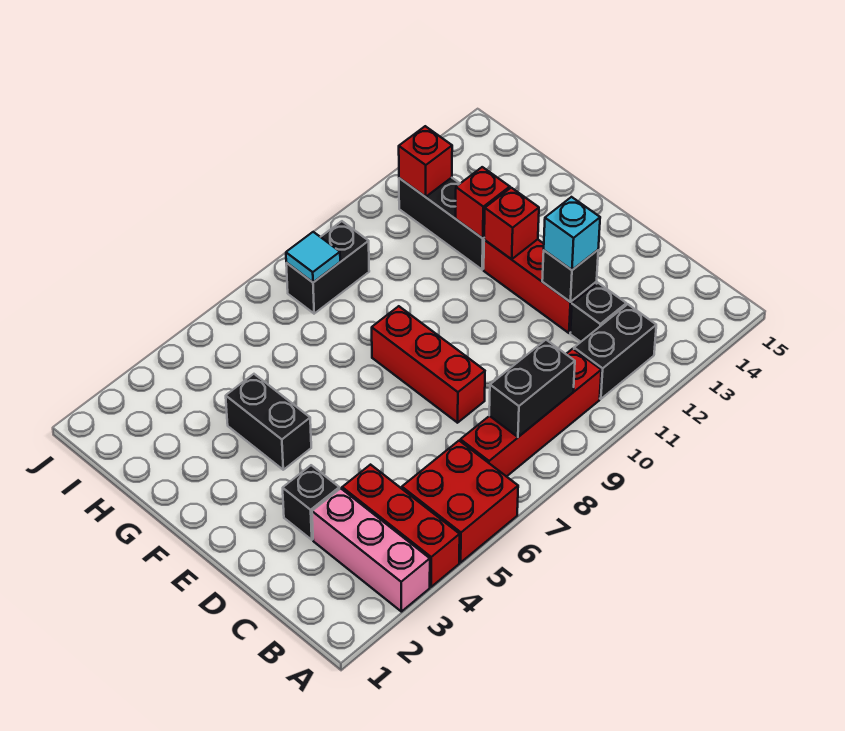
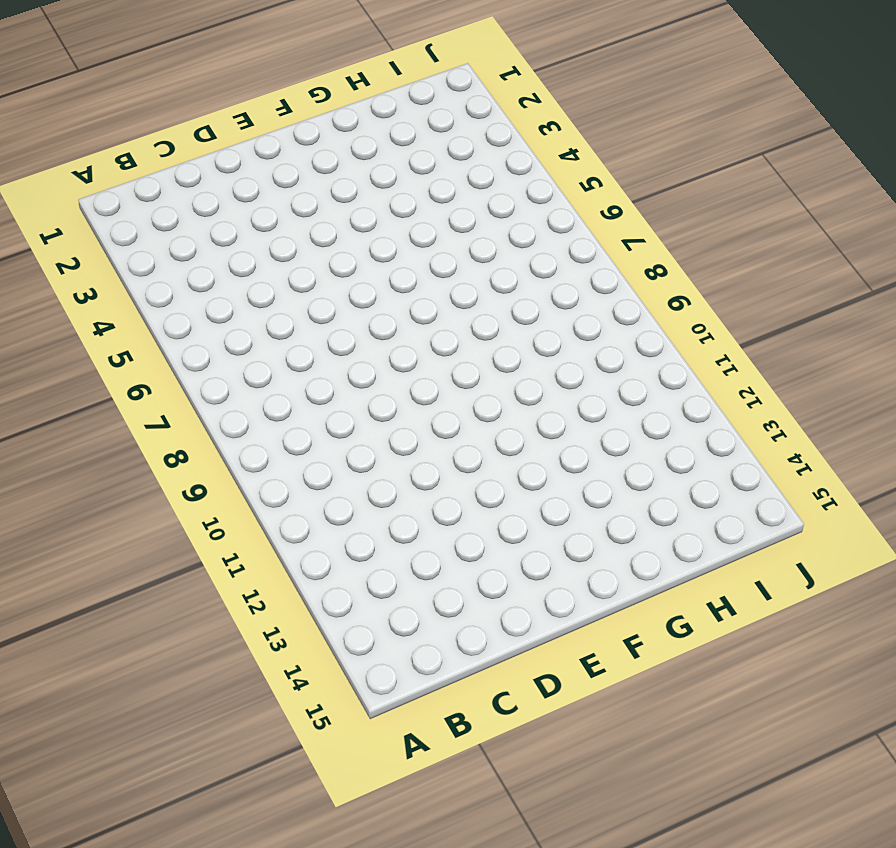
none -> pink brick A3:C3 level 1
none -> red brick A4:C4 level 1
none -> red brick A5:B6 level 1

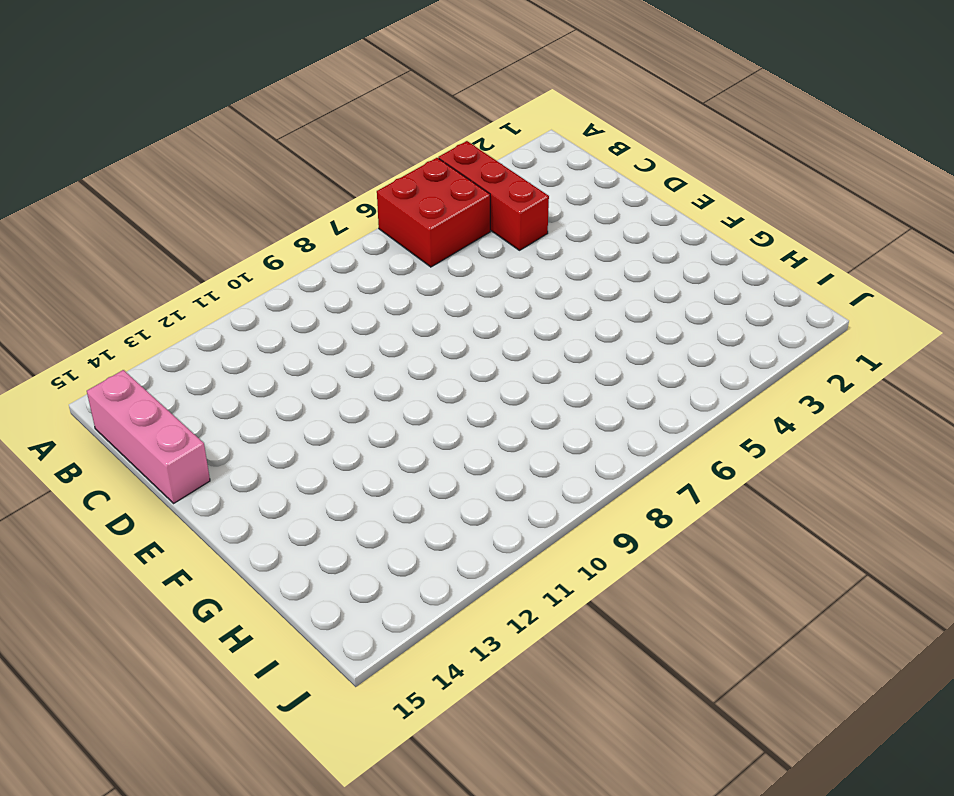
pink brick B15:D15 level 1 -> pink brick A3:C3 level 1
none -> red brick B7:B10 level 1
none -> black brick B11:B12 level 1
none -> black brick C12 level 1

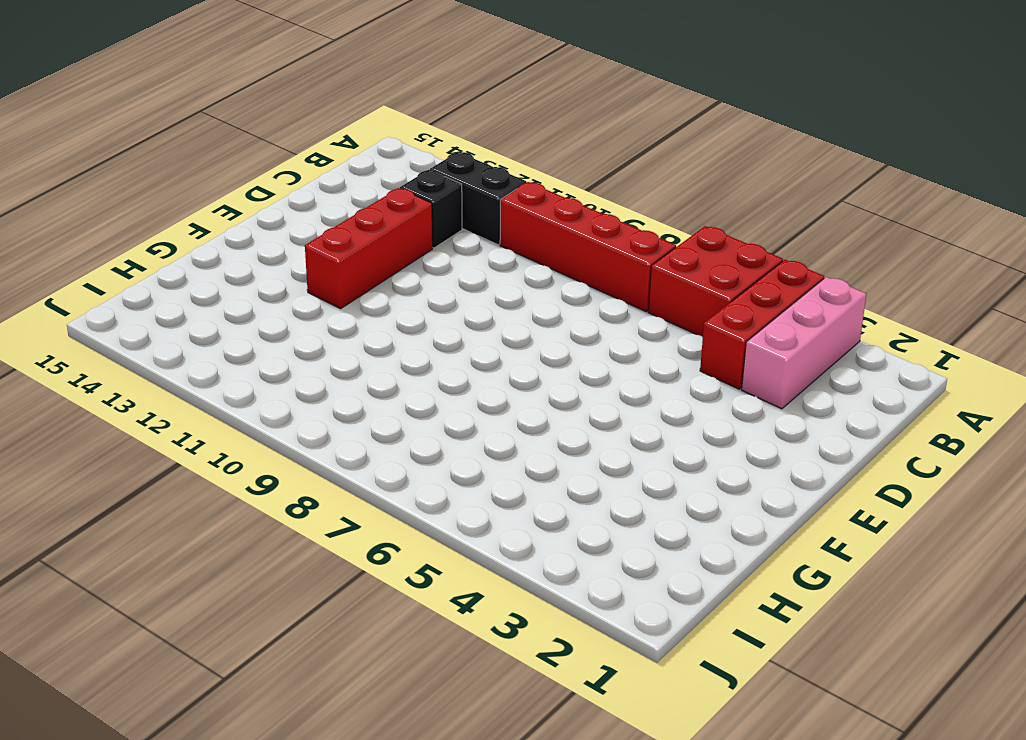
none -> black brick D3 level 1
none -> red brick D8:F8 level 1
none -> black brick F4:G4 level 1

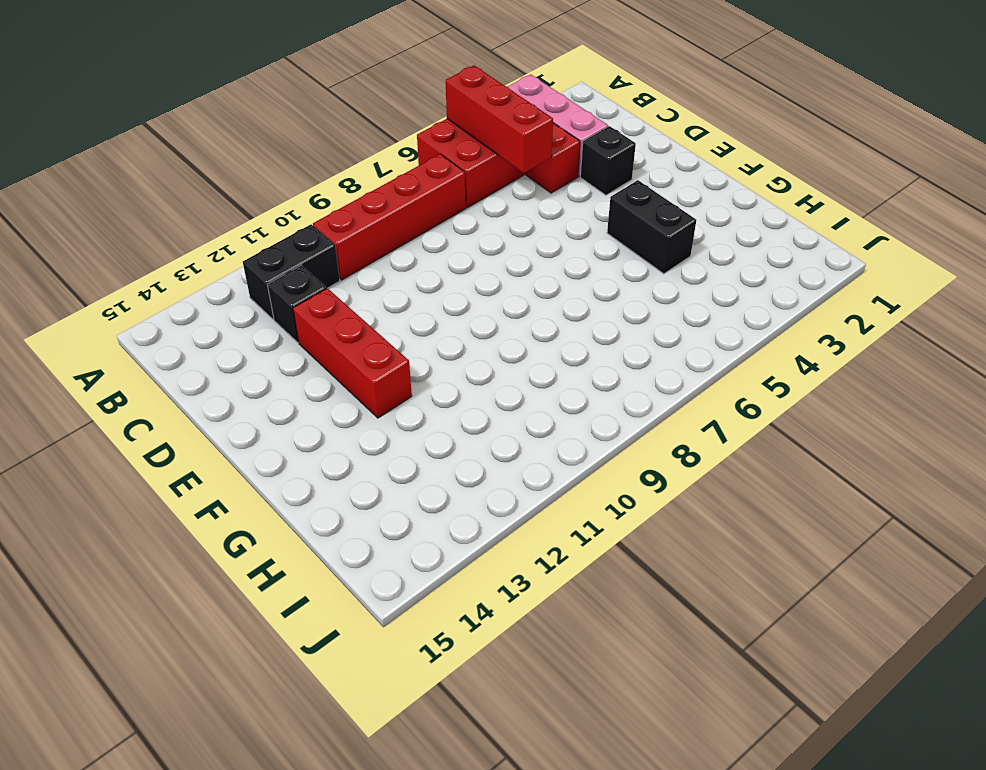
red brick A5:C5 level 2 -> red brick D8:F8 level 1
none -> black brick G12:I12 level 1
none -> black brick I8:I9 level 1
none -> black brick B8:B9 level 2

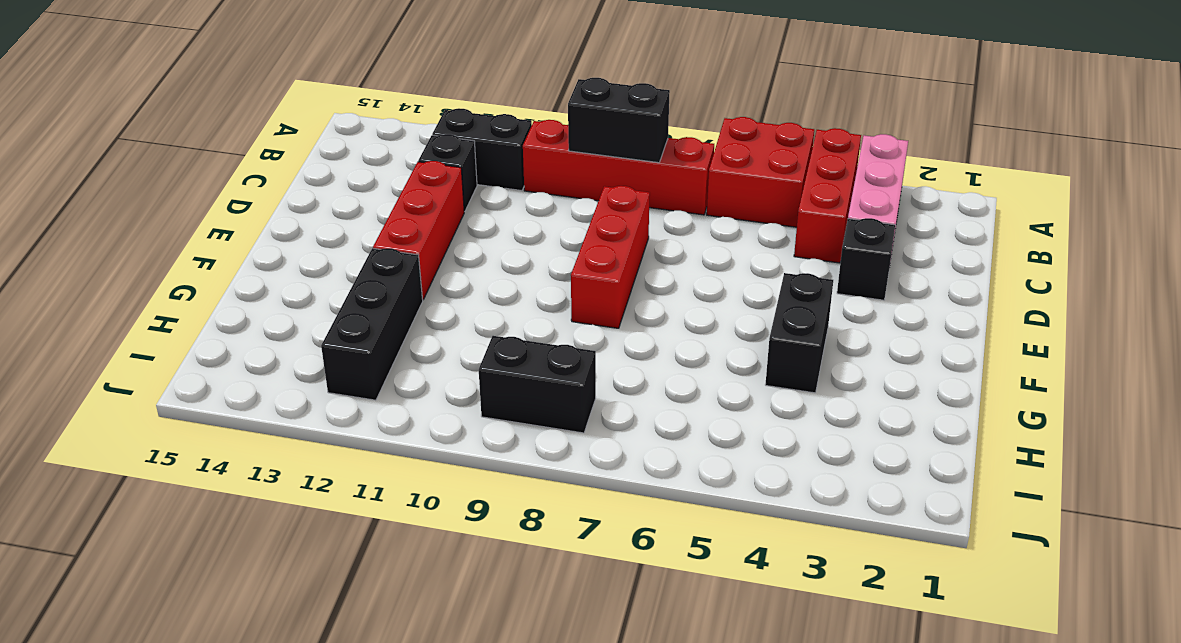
none -> black brick D12 level 2
none -> red brick F12 level 2
none -> red brick G12 level 2

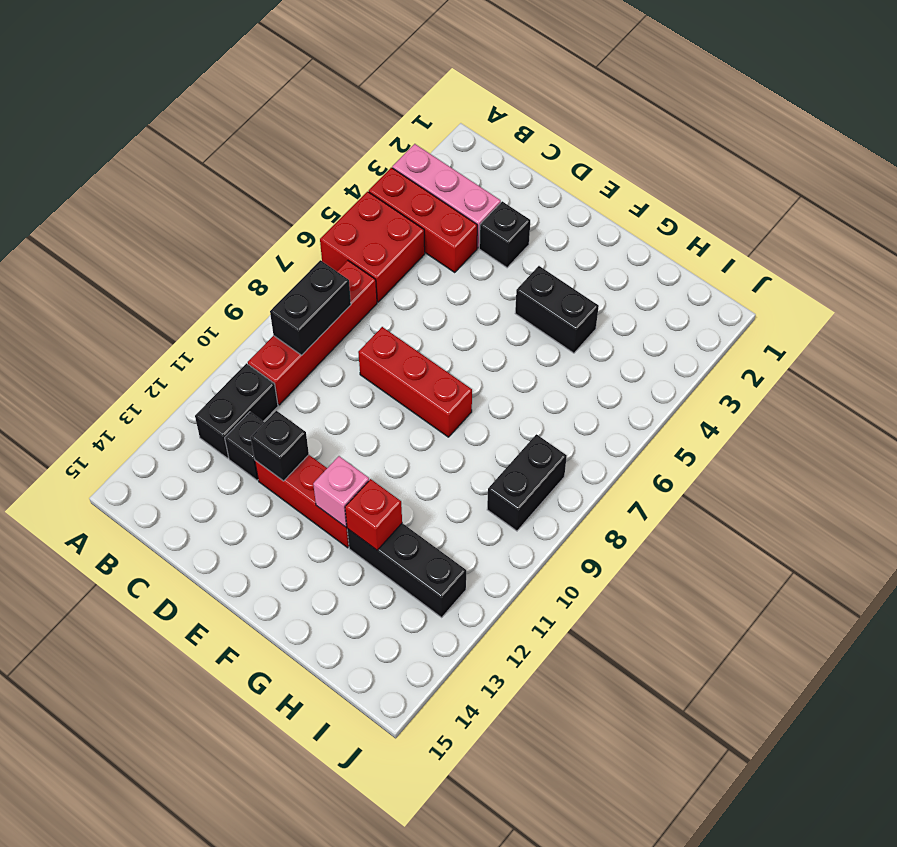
pink brick F12 level 2 -> red brick F12 level 2
none -> cyan tile I8 level 2
none -> red brick I12 level 2
none -> cyan brick D12 level 3

